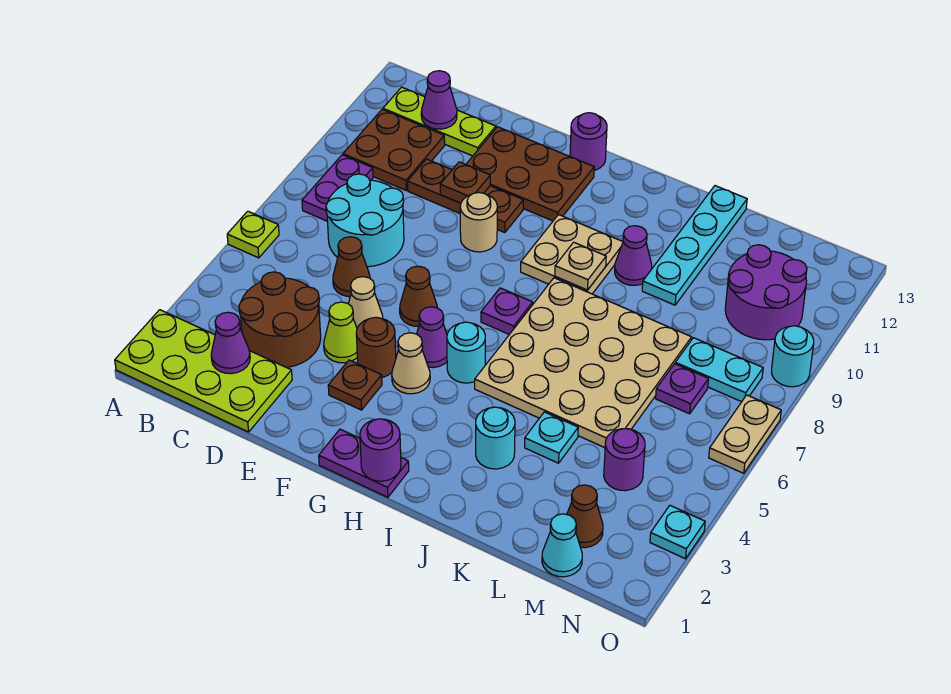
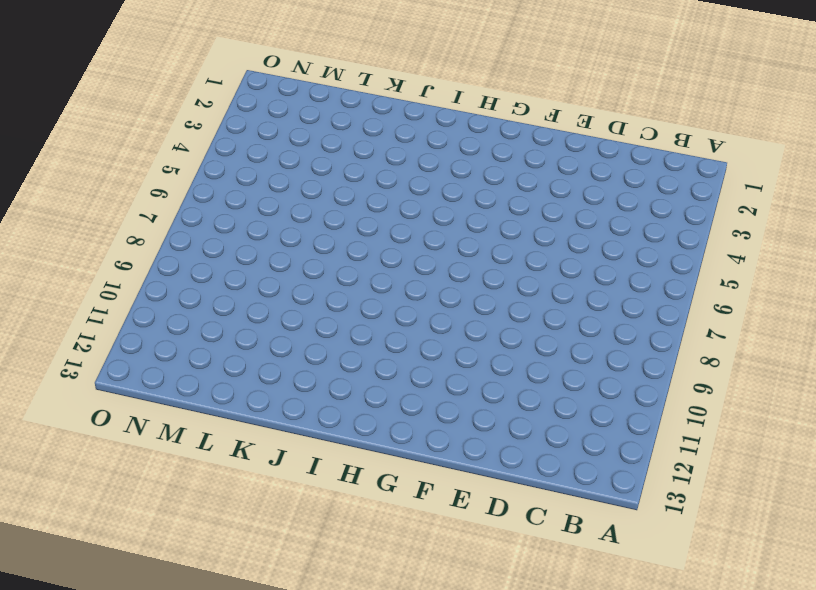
none -> lime plate A1:D2 level 1
none -> lime plate A6 level 1
none -> purple plate B8:B9 level 1
none -> brown plate B10:C11 level 1

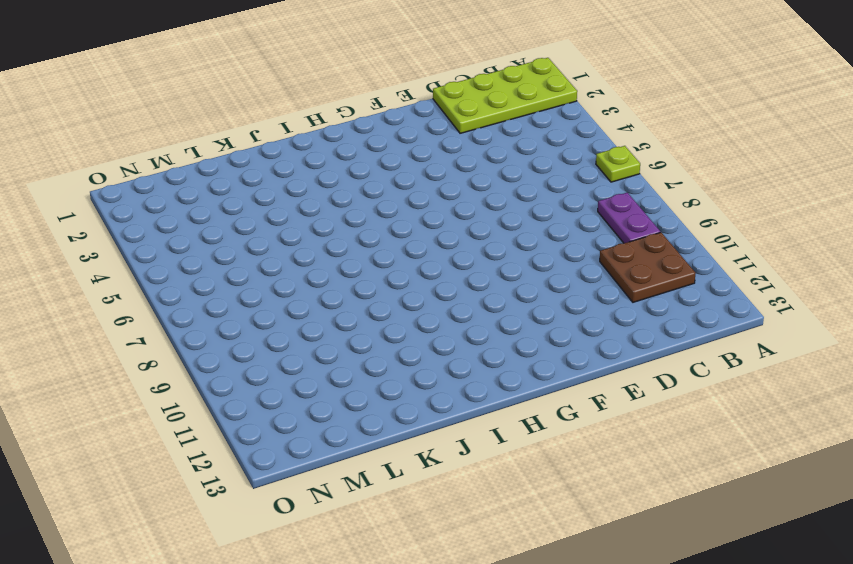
none -> lime plate B12:D12 level 1
none -> brown round brick C3:D4 level 1
none -> cyan round brick C7:D8 level 1
none -> brown cone D6 level 1

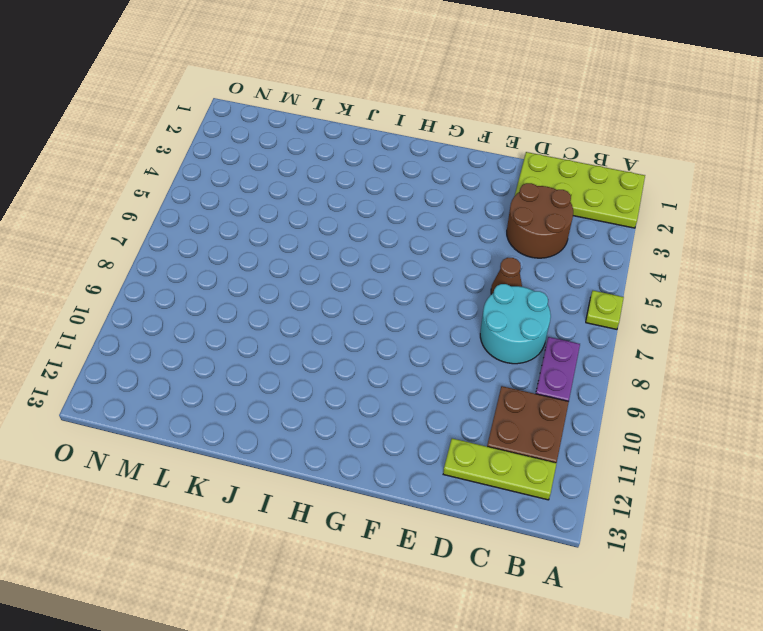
none -> brown plate D10:F10 level 1
none -> lime cone E4 level 1
none -> tan cone E5 level 1
none -> brown plate E11:G12 level 1

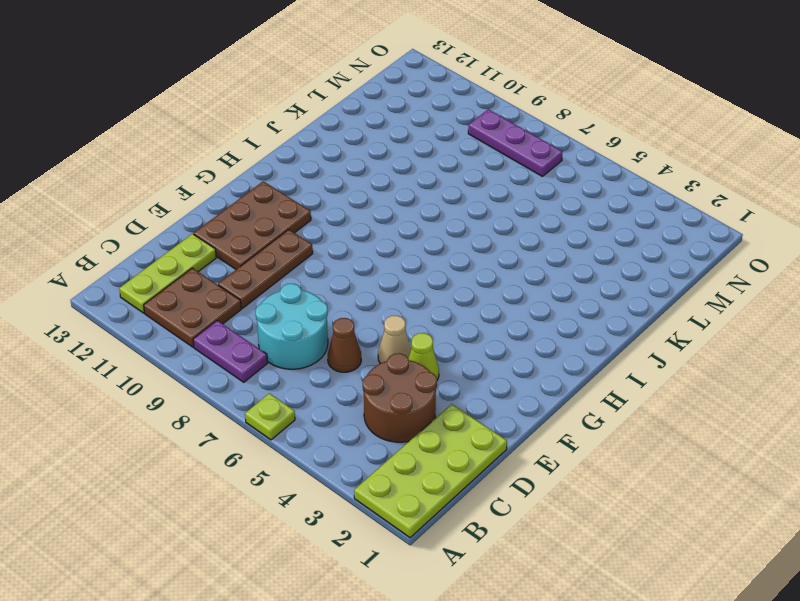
purple plate N7:N9 level 1 -> cyan plate M8:N8 level 1
none -> brown plate F3 level 1
none -> brown round brick F4 level 1
none -> brown cone F6 level 1
none -> tan round brick F9 level 1

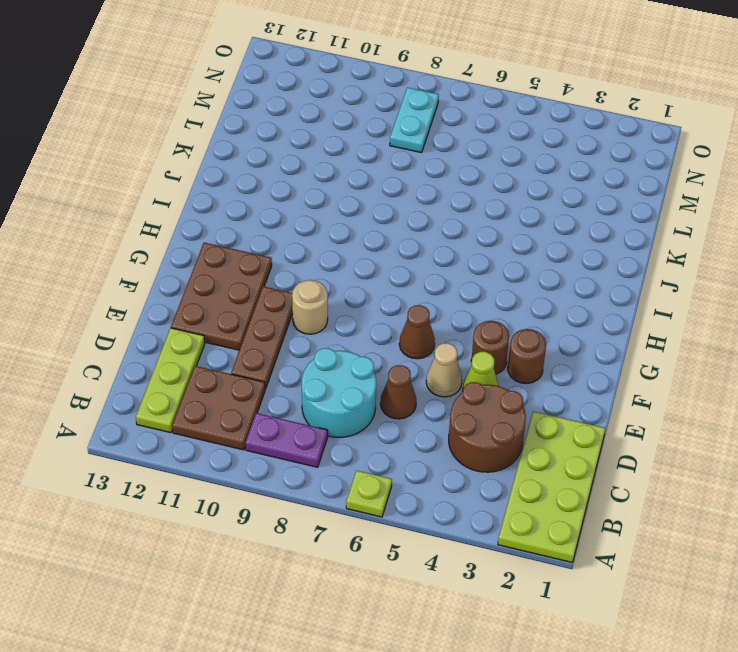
brown round brick F3 level 1 -> brown plate F3 level 1
none -> purple plate G1:H1 level 1
none -> tan cone G4 level 1
none -> purple cone G5 level 1
none -> purple round brick G13 level 1

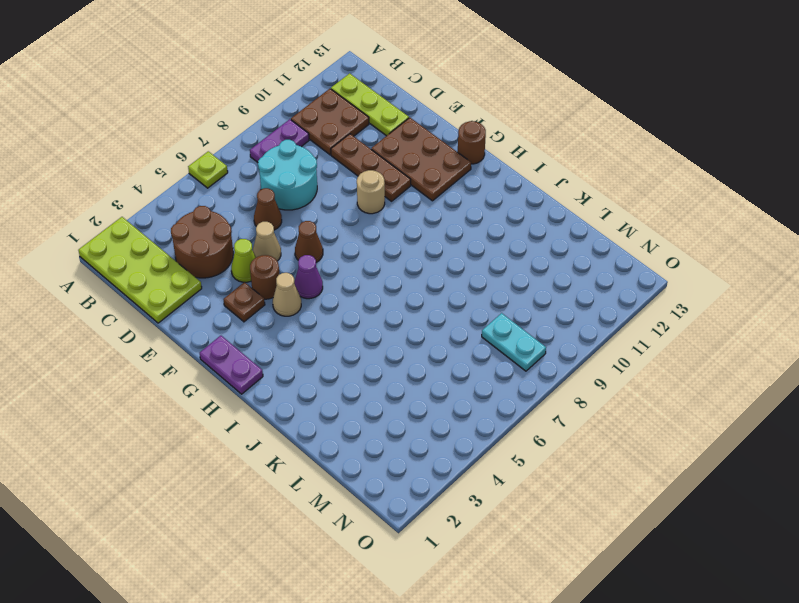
brown round brick G13 level 1 -> purple round brick G13 level 1
none -> cyan round brick H5 level 1
none -> purple plate H7 level 1
none -> tan plate H9:I10 level 1
none -> tan plate I5:L8 level 1

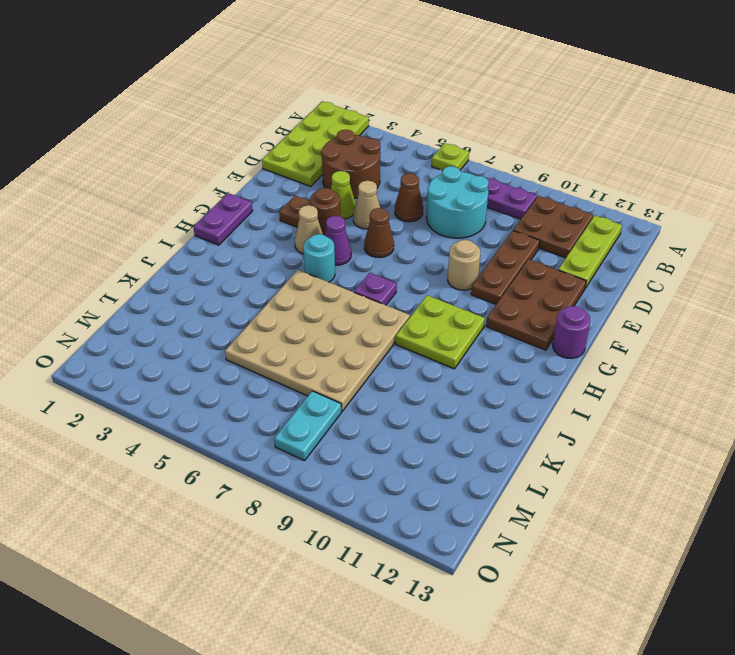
lime plate H9:I10 level 1 -> tan plate H9:I10 level 1
none -> cyan round brick J3 level 1
none -> purple cone J10 level 1
none -> cyan plate K4 level 1
none -> cyan plate K10:K13 level 1

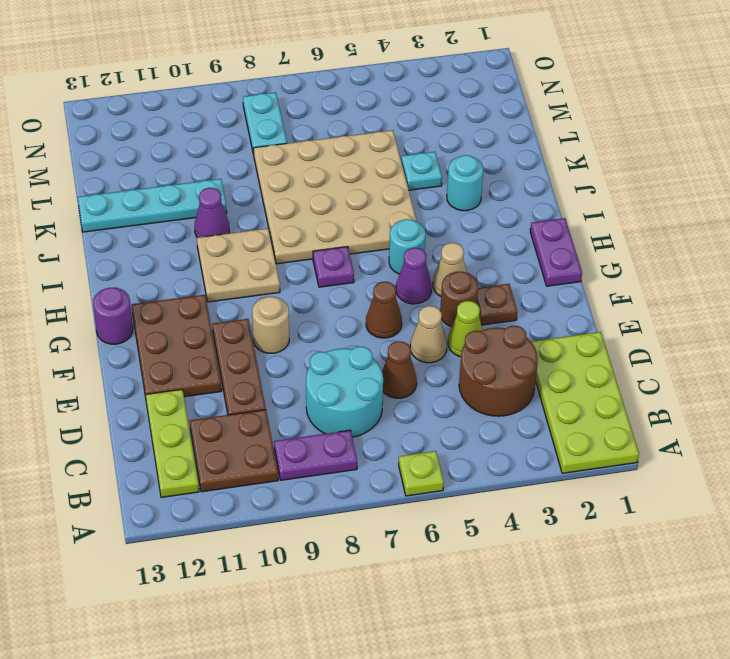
none -> cyan cone M1 level 1
none -> brown cone M2 level 1
none -> purple round brick M4 level 1
none -> purple plate M7 level 1

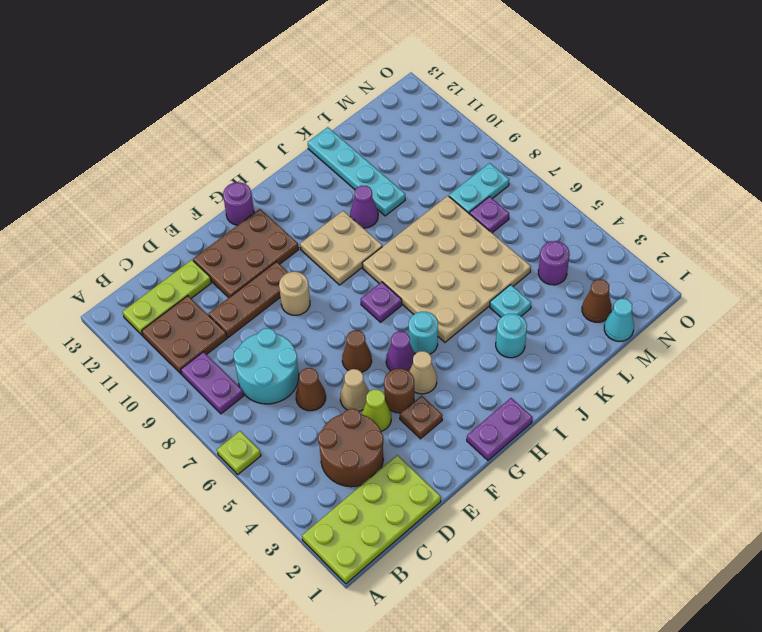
none -> purple round brick M10:N11 level 1
none -> cyan plate O3 level 1
none -> tan plate O6:O7 level 1
none -> cyan round brick O9 level 1

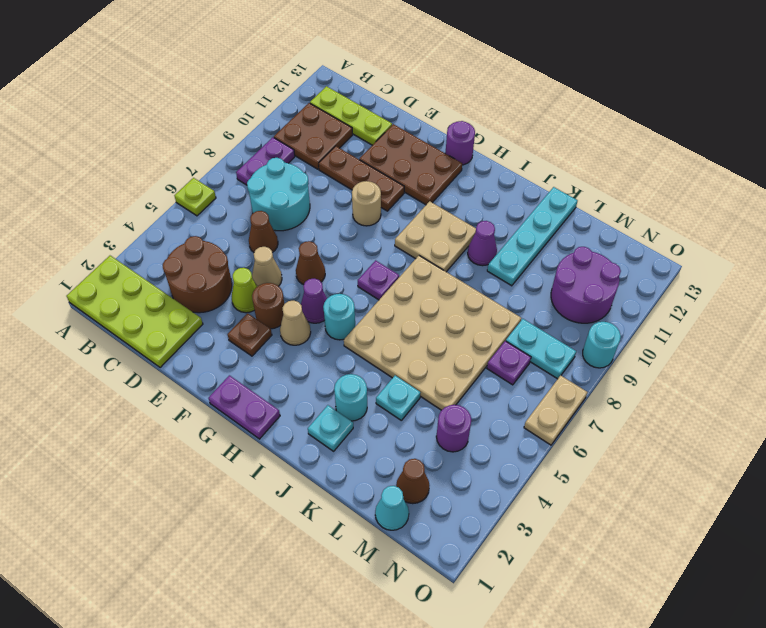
cyan plate J2 level 1 -> cyan plate O3 level 1
none -> purple cone C2 level 2
none -> purple cone C12 level 2
none -> brown plate E10 level 2
none -> purple round brick H1 level 2

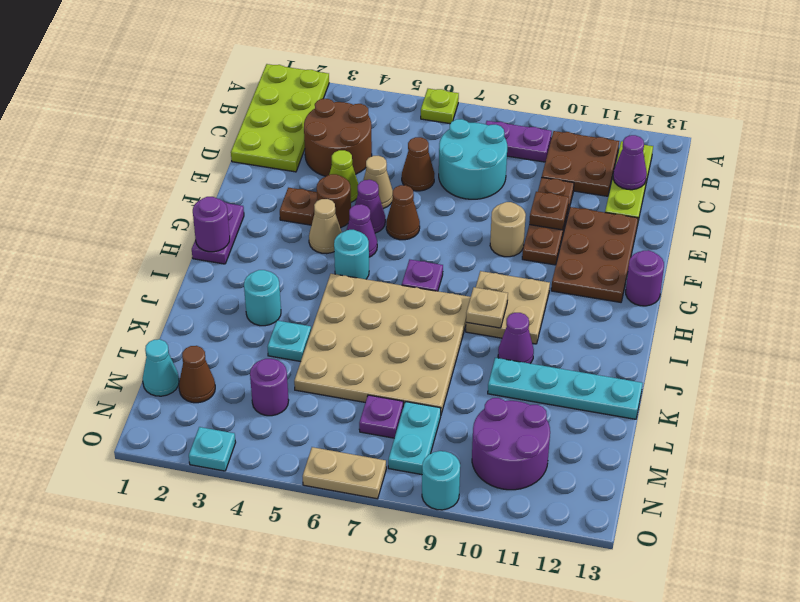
purple cone F5 level 1 -> purple cone C2 level 2

